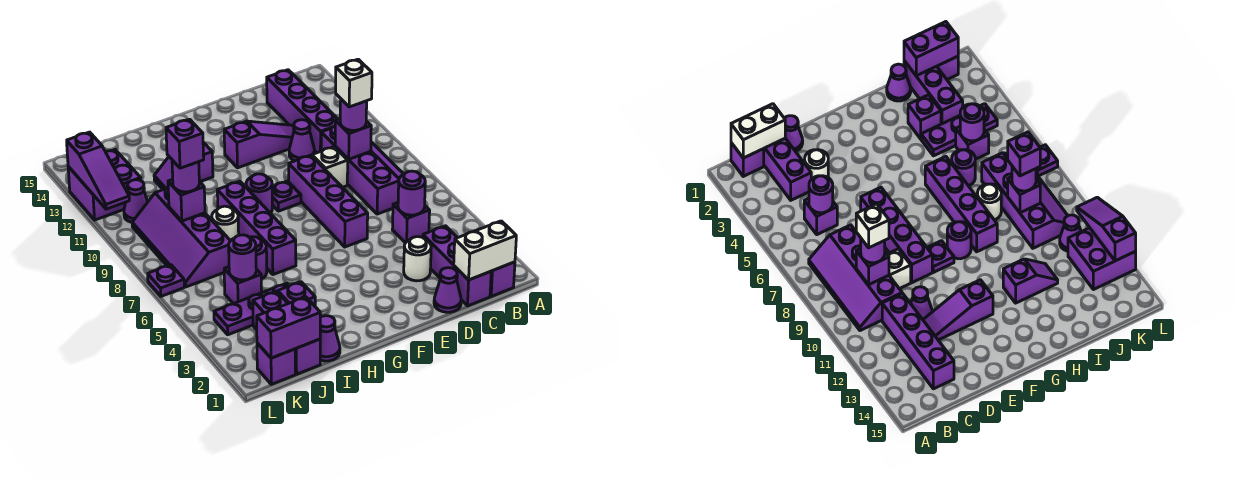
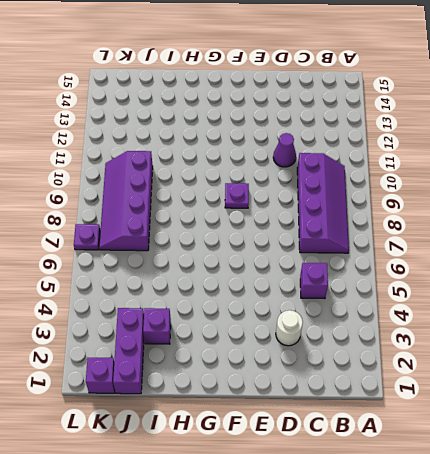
none -> purple brick B1 level 1
none -> purple brick C1:C3 level 1
none -> purple brick C11:C14 level 1
none -> purple cone D1 level 1

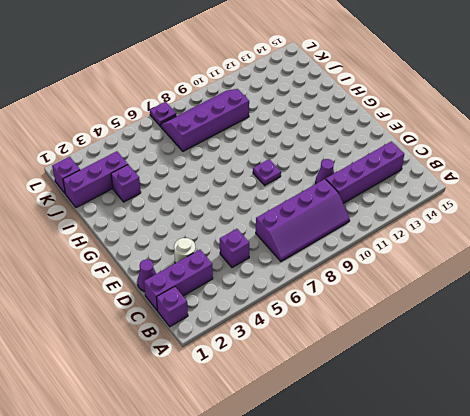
none -> white brick D9 level 1
none -> purple slope D12:F12 level 1 top F
none -> purple brick E6:E9 level 1
none -> purple round brick G9 level 1

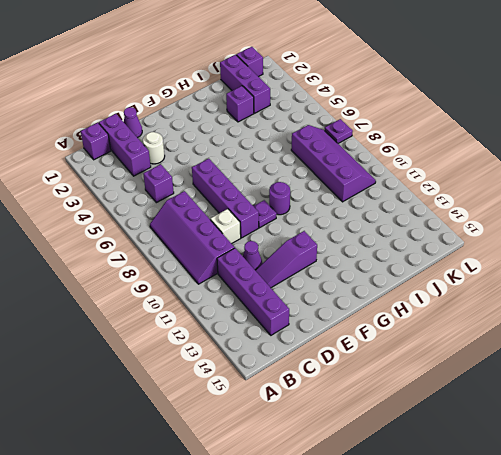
none -> purple brick H6:H9 level 1
none -> purple slope H12:I12 level 1 top H
none -> purple cone I1 level 1
none -> purple plate I4:K4 level 1

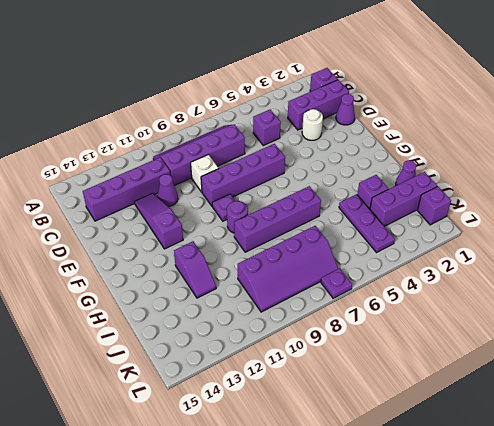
none -> purple round brick I6 level 1
none -> white round brick I8 level 1
none -> purple brick J5 level 1
none -> purple cone K11 level 1

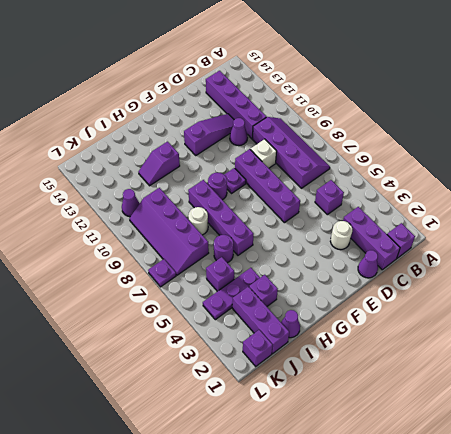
none -> purple brick K12:L13 level 1
none -> white brick B1:C1 level 2
none -> purple round brick C5 level 2
none -> purple brick C9 level 2

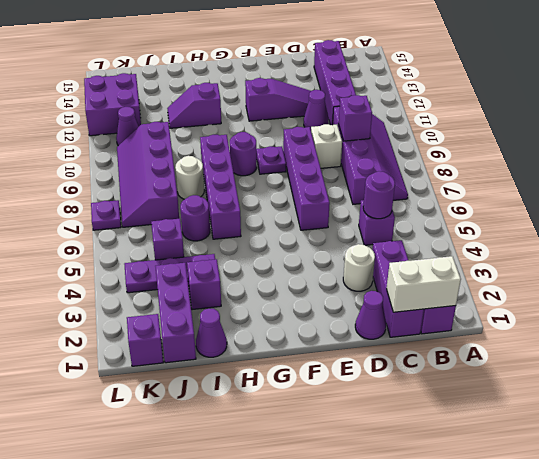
none -> purple brick J1:K1 level 2
none -> purple round brick J5 level 2
none -> purple brick J9 level 2
none -> purple slope L11:L13 level 2 top 13

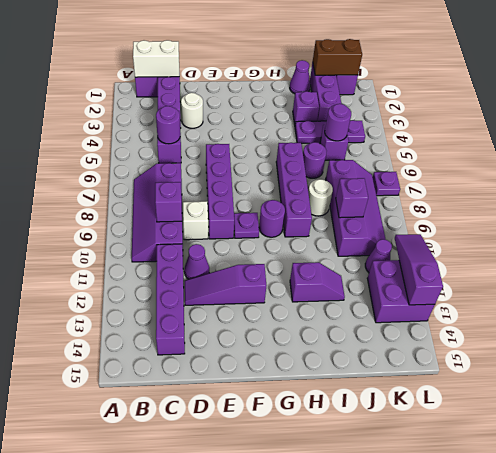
brown brick J1:K1 level 2 -> purple brick J1:K1 level 2
none -> purple cone D1 level 1
none -> purple round brick C9 level 3
none -> purple round brick J9 level 3
none -> white brick C9 level 4

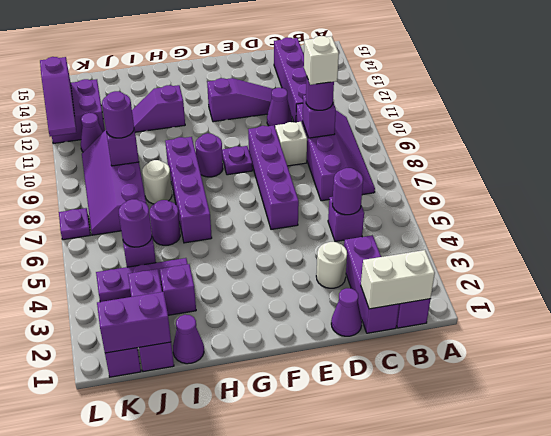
none -> purple brick J9 level 4

